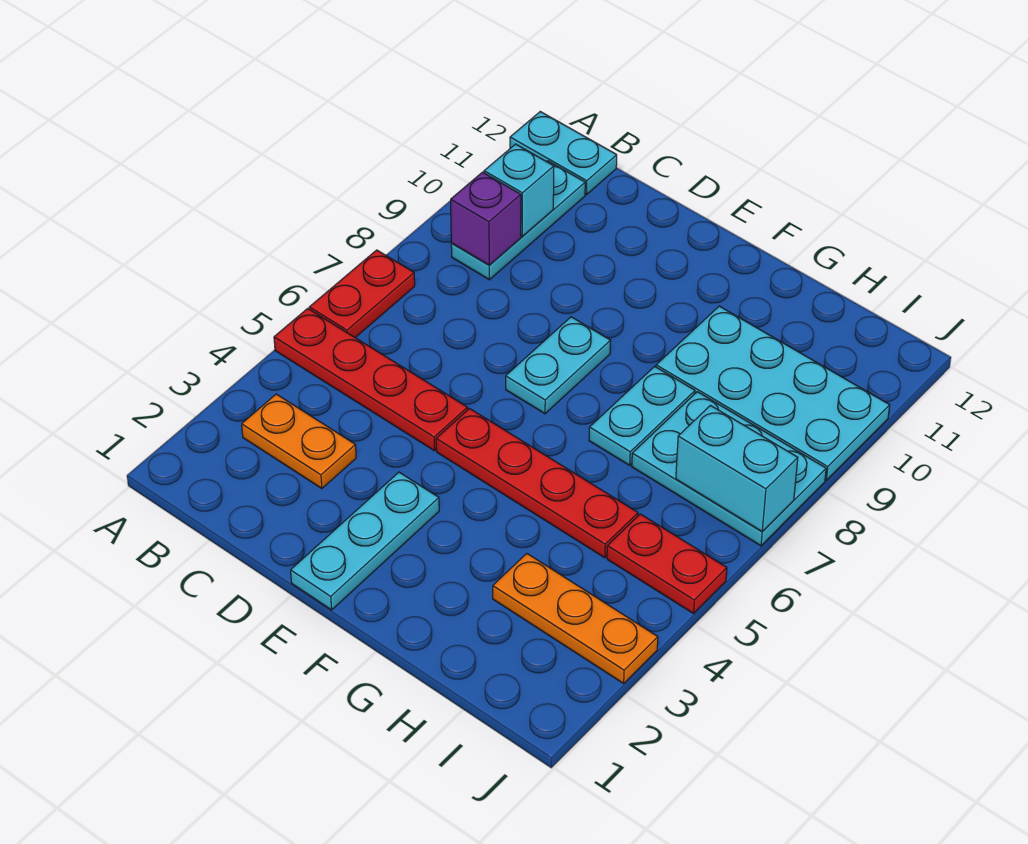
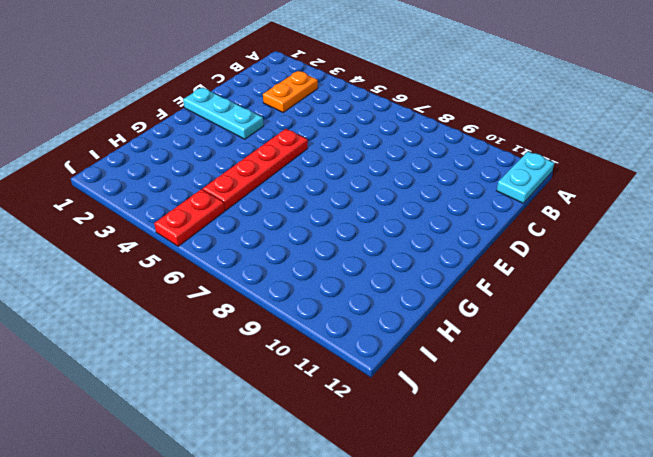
none -> red plate A5:D5 level 1
none -> red plate A6:A7 level 1
none -> cyan plate B9:B11 level 1

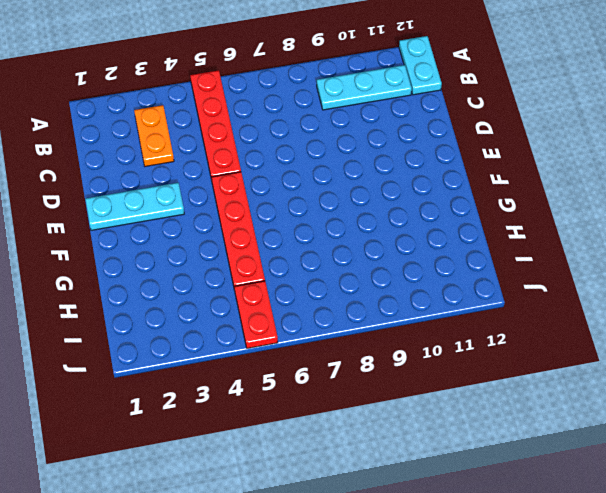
none -> red plate A6:A7 level 1
none -> cyan plate E7:E8 level 1
none -> cyan plate G7:G8 level 1

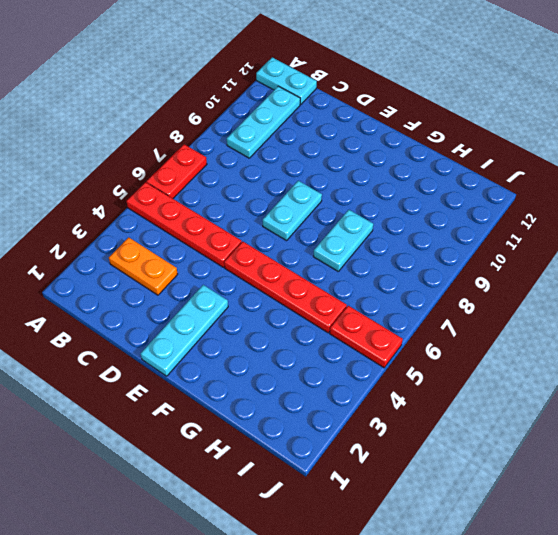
none -> cyan plate G9:J10 level 1
none -> orange plate H3:J3 level 1
none -> cyan plate H7:J8 level 1

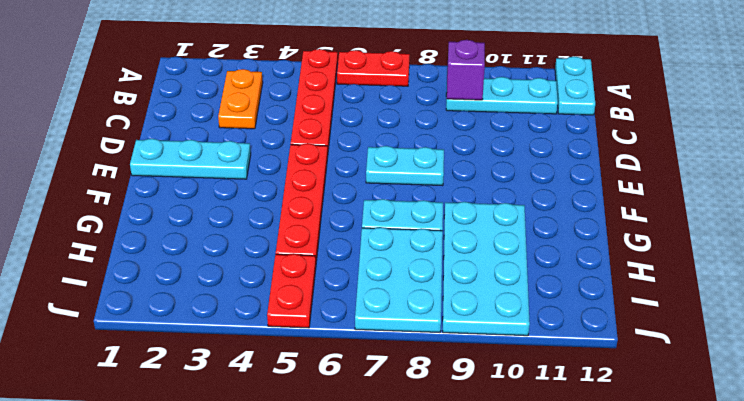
none -> orange plate H3:J3 level 1
none -> cyan brick B10 level 2
none -> cyan brick I7:J7 level 2

